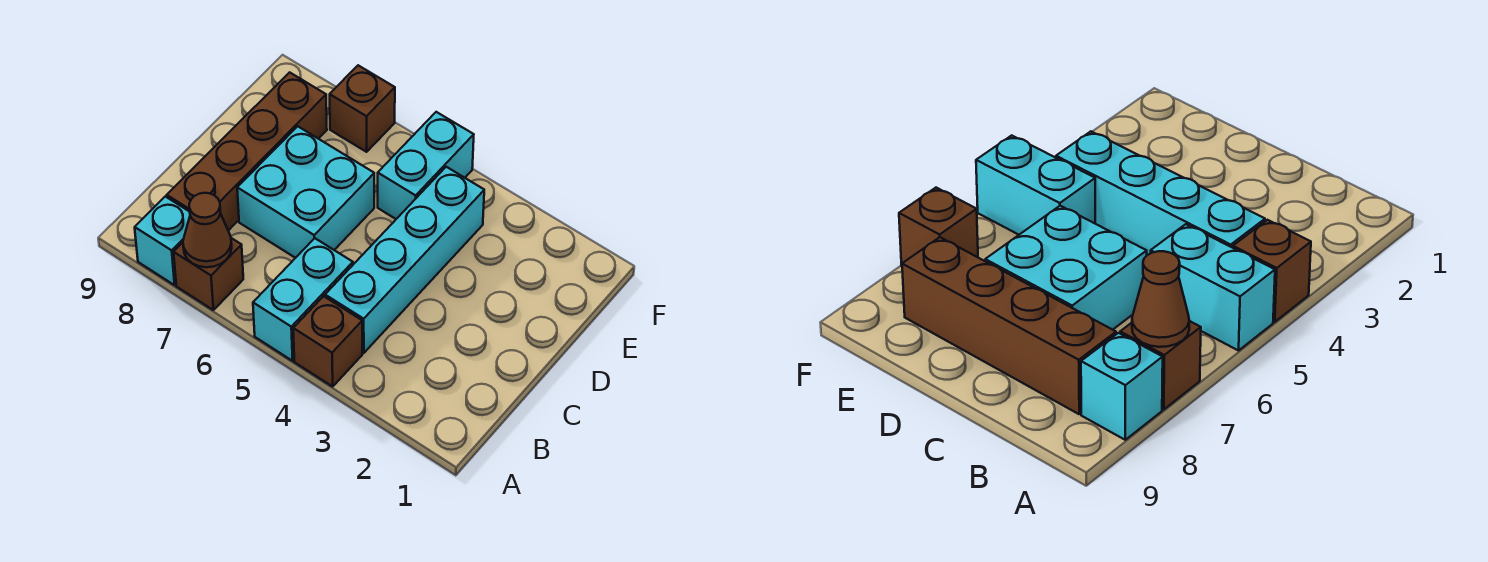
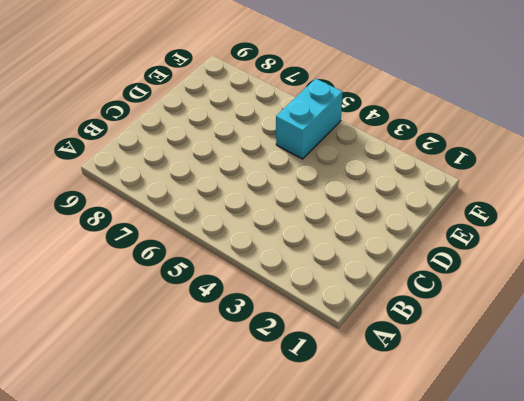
none -> brown brick A4 level 1
none -> cyan brick A5:B5 level 1

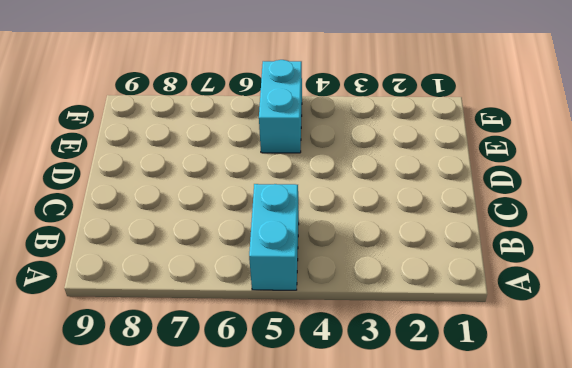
none -> brown brick A4 level 1
none -> brown brick A7 level 1

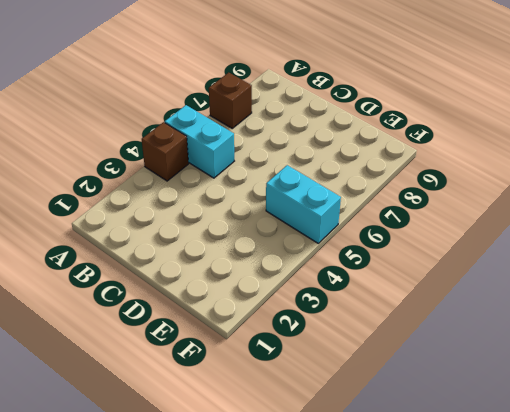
none -> cyan brick A8 level 1
none -> cyan brick B4:E4 level 1

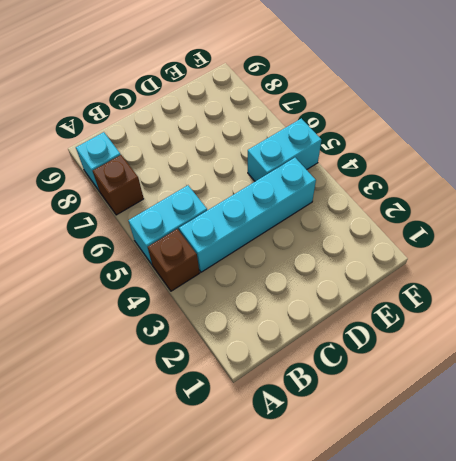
none -> brown brick B8:E8 level 1
none -> cyan brick C6:D7 level 1

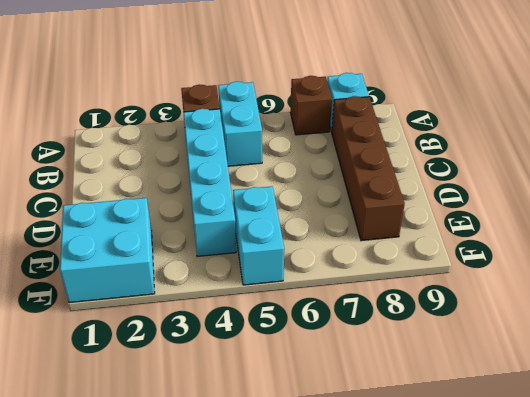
cyan brick E1:F2 level 1 -> cyan brick C6:D7 level 1
none -> brown brick F7 level 1
none -> brown cone A7 level 2

